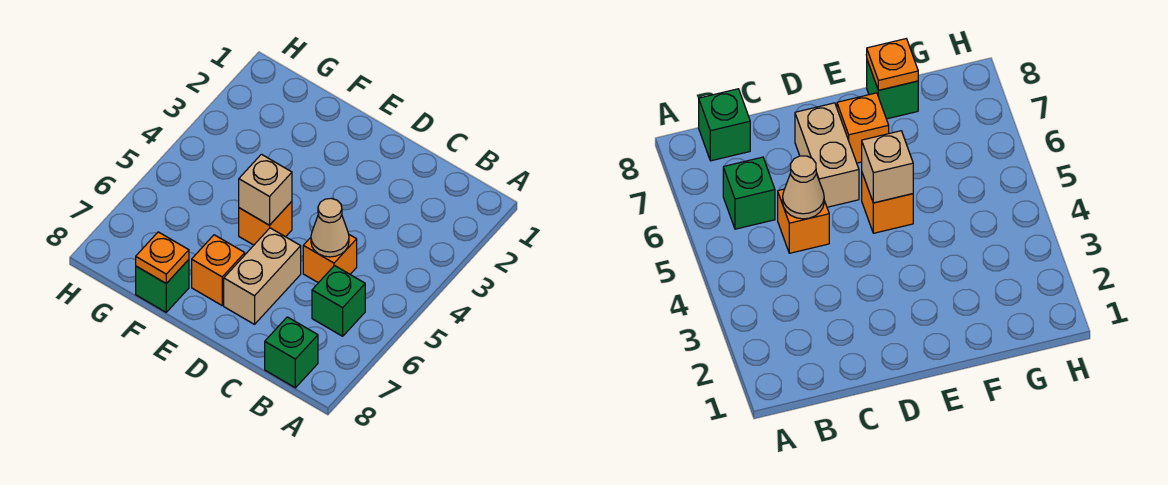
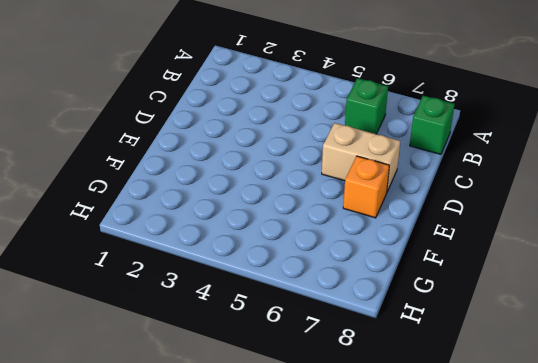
none -> orange brick C5 level 1
none -> orange brick E5 level 1

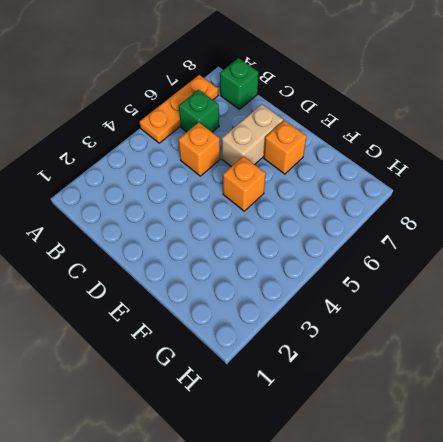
orange plate A5:A7 level 1 -> none
none -> green brick F8 level 1
none -> tan cone C5 level 2

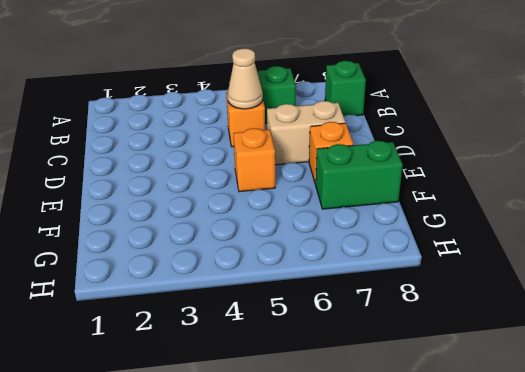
green brick F7:F8 level 1 -> green brick F8 level 1
none -> tan brick E5 level 2
none -> orange plate F8 level 2

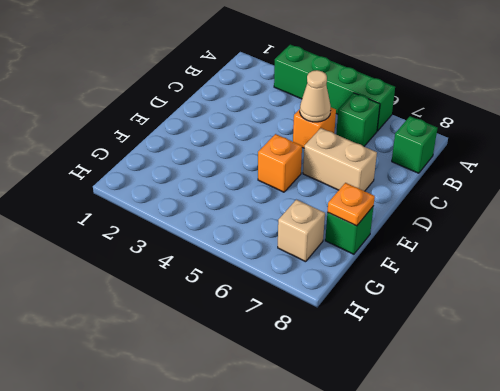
green brick A3:A6 level 1 -> none
tan brick G7 level 1 -> tan brick E5 level 2
none -> orange brick E7 level 1

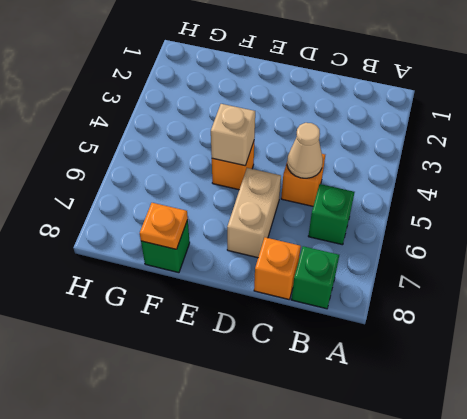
orange brick C8 level 1 -> orange brick E7 level 1

